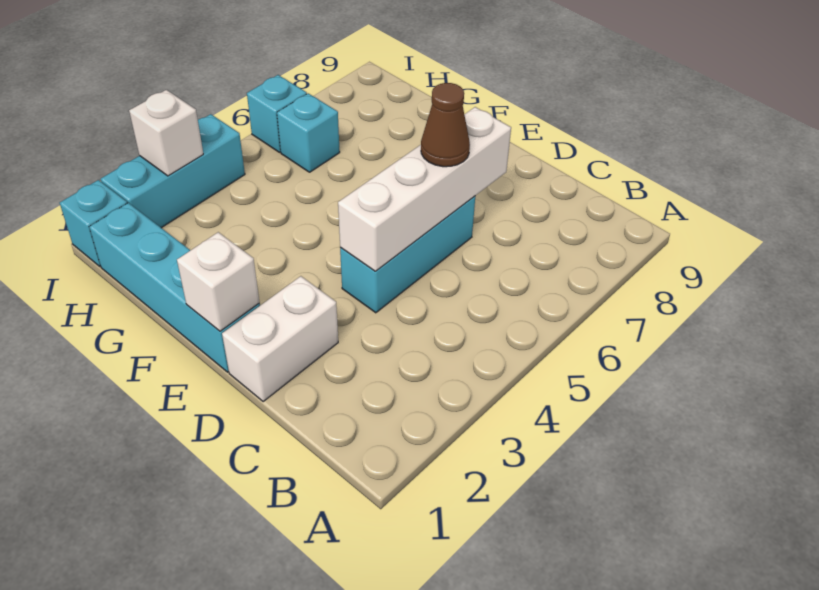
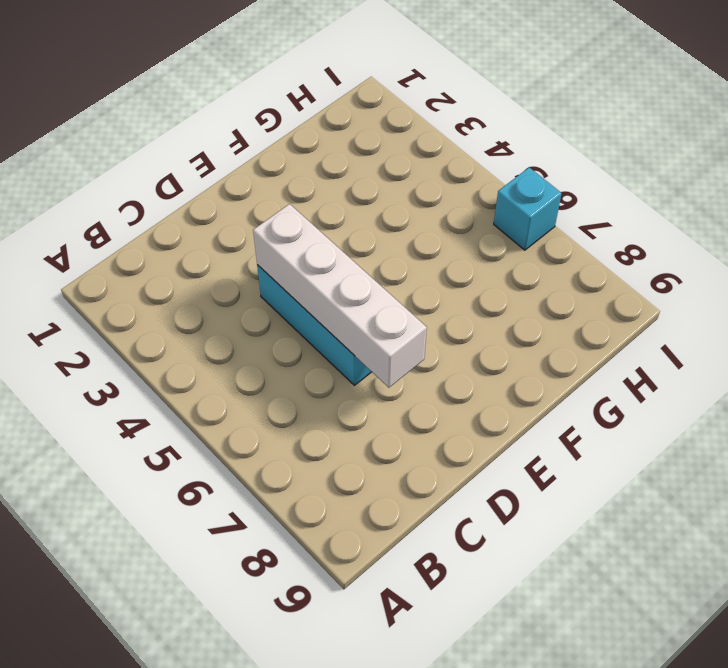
none -> white brick D1:D2 level 1
none -> cyan brick E1:H1 level 1

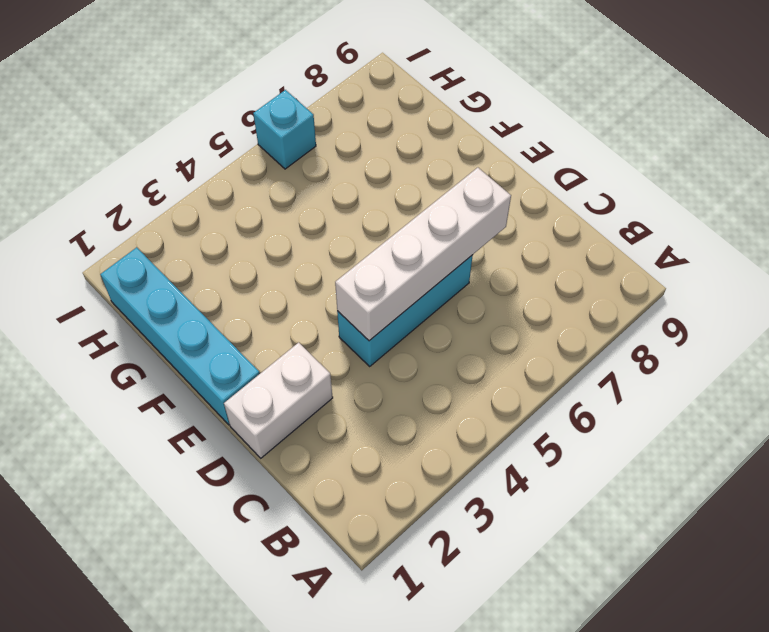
none -> cyan brick H6 level 1
none -> cyan brick I1 level 1

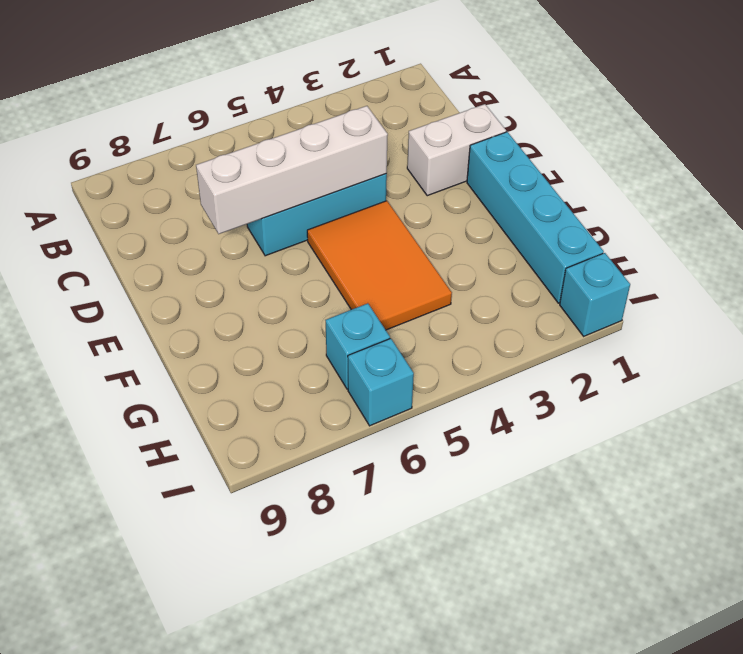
orange tile E4:G5 level 1 -> none
none -> cyan brick I2:I4 level 1
none -> white brick E1 level 2

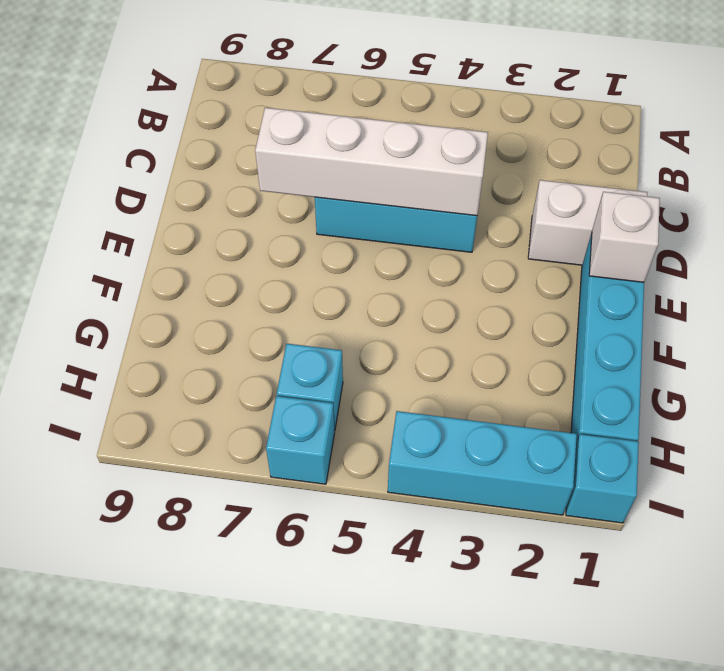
none -> white brick I3 level 2
none -> brown cone D6 level 3

